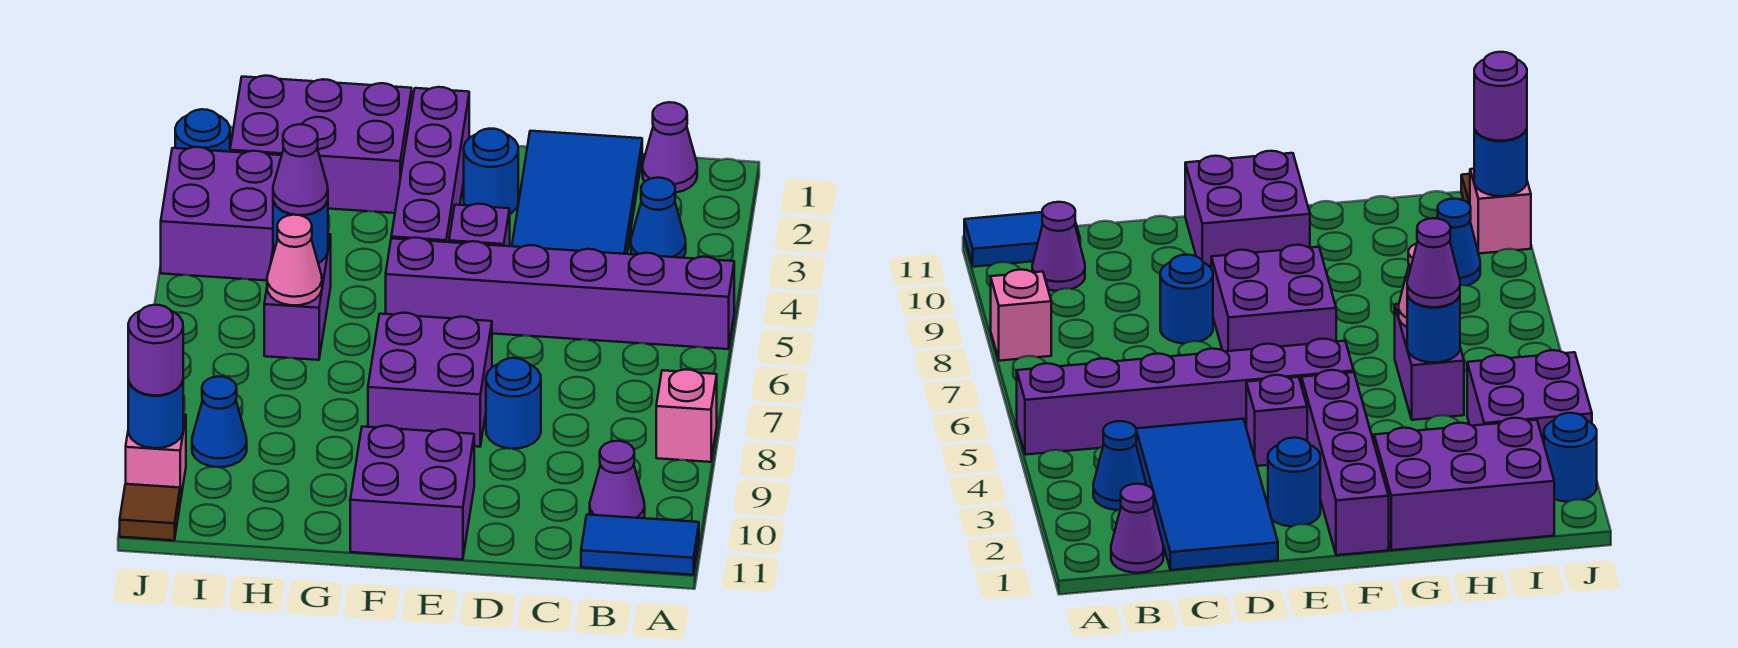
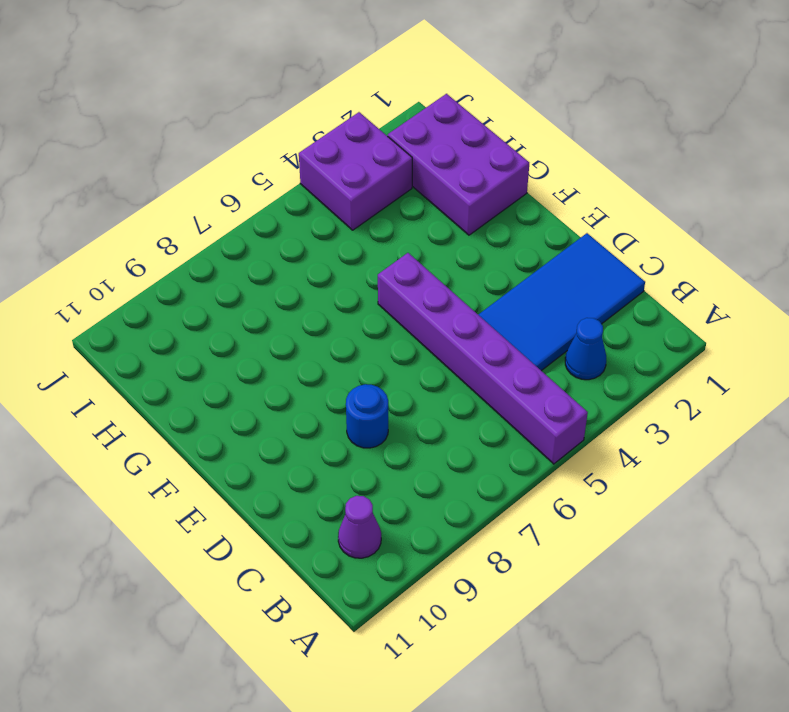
none -> pink brick A8 level 1
none -> blue tile A11:B11 level 1
none -> purple cone B1 level 1

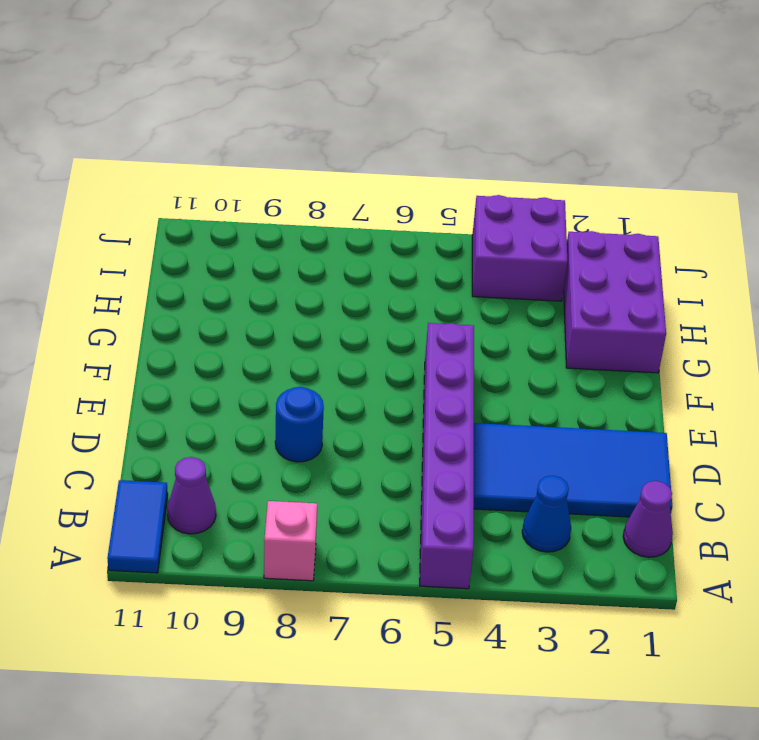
none -> blue round brick E2 level 1
none -> purple brick E4 level 1
none -> purple brick E7:F8 level 1

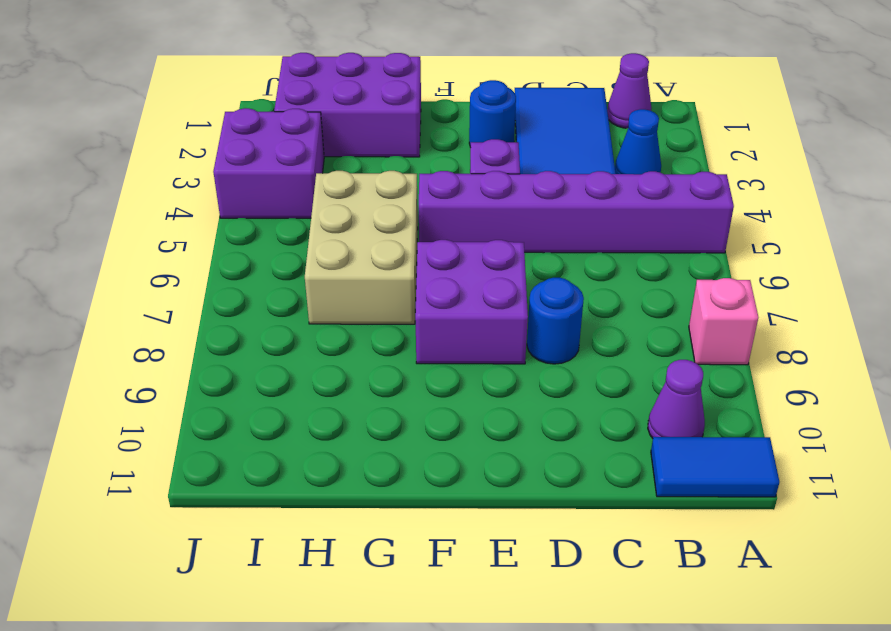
tan brick G5:H7 level 1 -> purple brick H5:H6 level 1
none -> purple brick E10:F11 level 1
none -> purple brick F1:F4 level 1
none -> blue cone I9 level 1

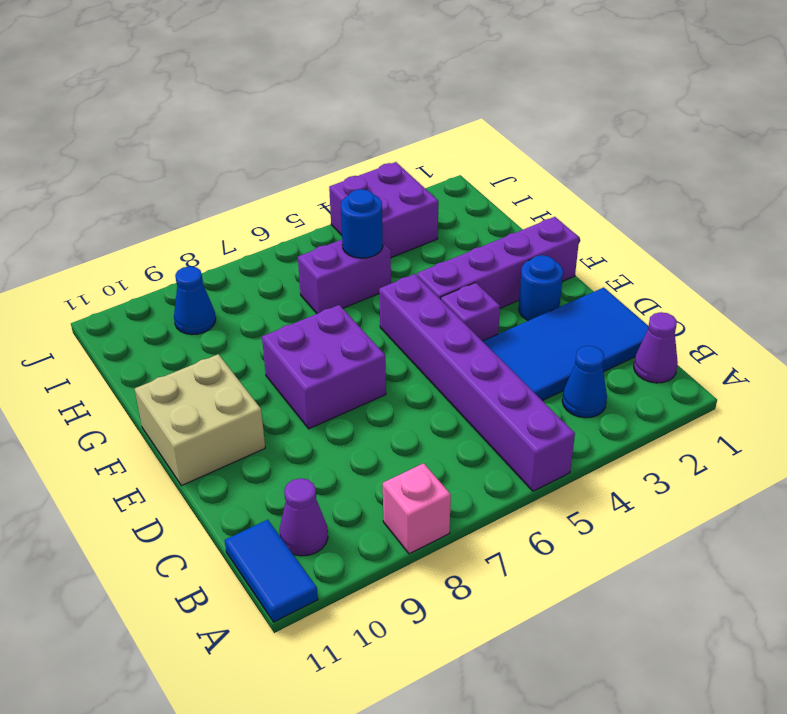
tan brick E10:F11 level 1 -> purple brick E10:F11 level 1
none -> blue round brick D8 level 1
none -> purple brick G1:I2 level 1
none -> blue round brick J2 level 1

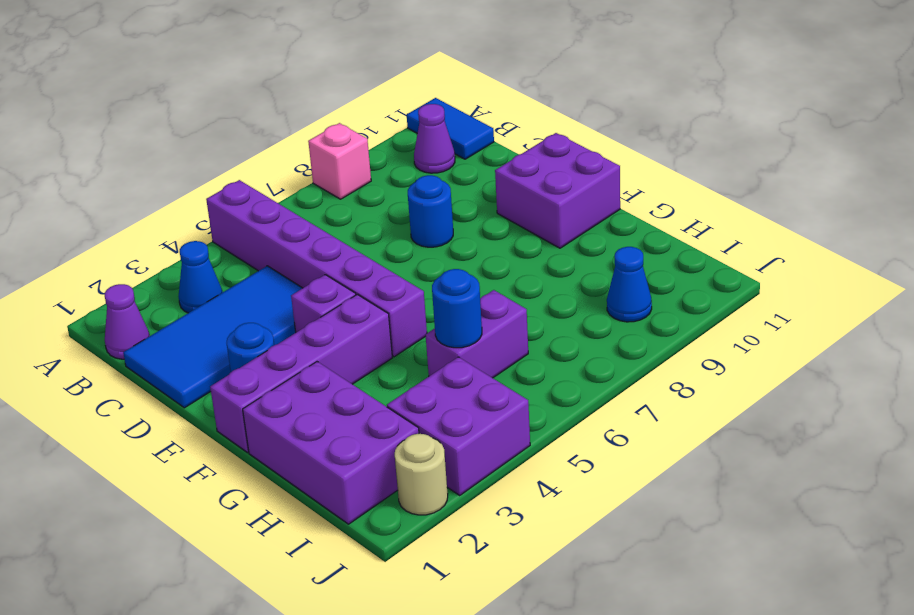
tan round brick J2 level 1 -> blue round brick J2 level 1
none -> purple brick E7:F8 level 1
none -> pink brick J10 level 1
none -> brown tile J11 level 1

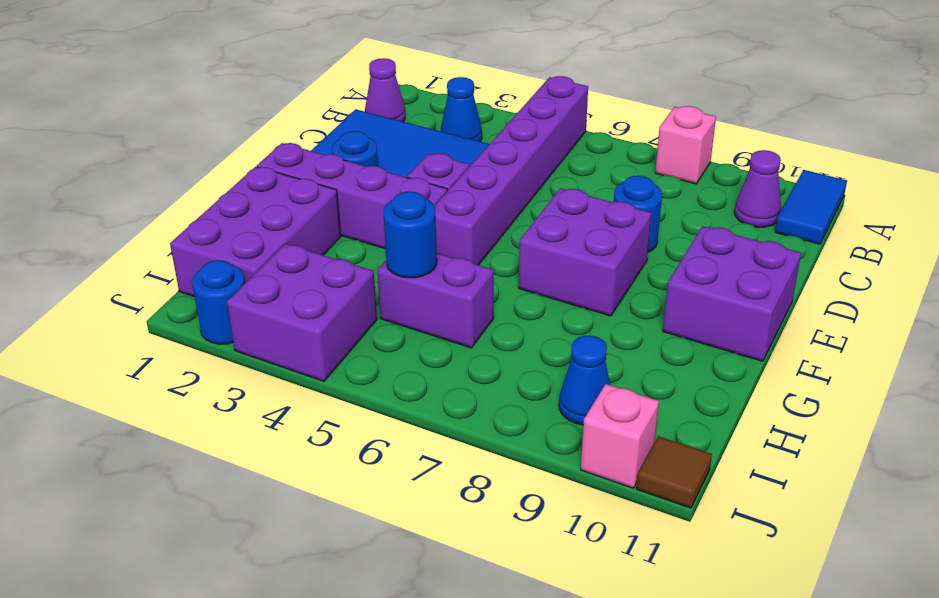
none -> pink cone H6 level 2
none -> blue round brick J10 level 2
none -> purple cone H5 level 3

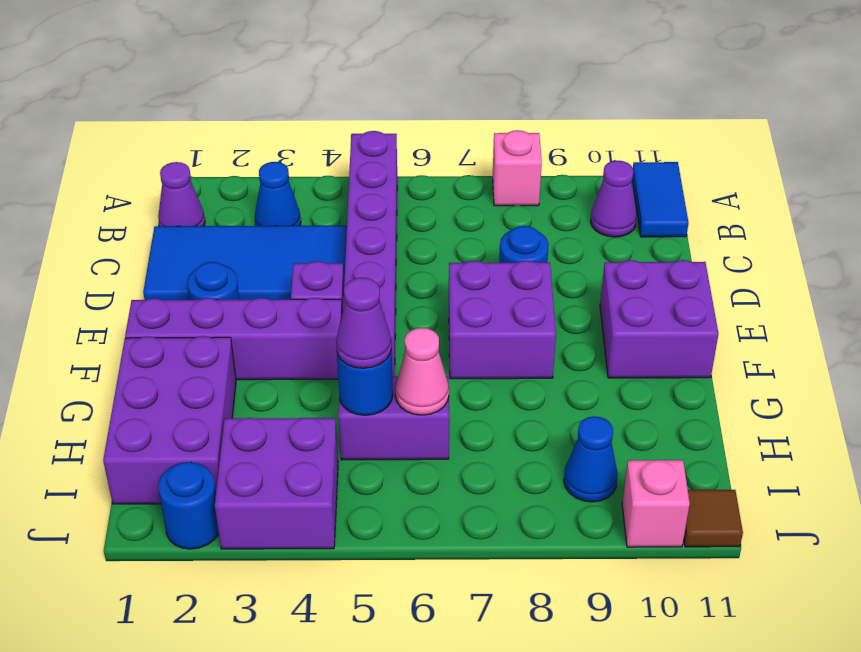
none -> blue round brick J10 level 2
none -> purple round brick J10 level 3

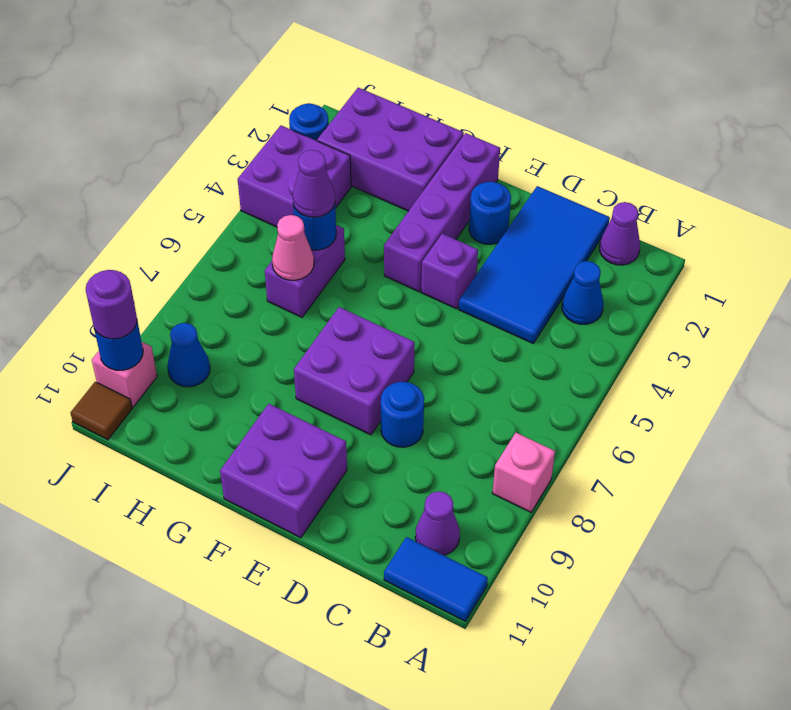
none -> purple brick A5:F5 level 1

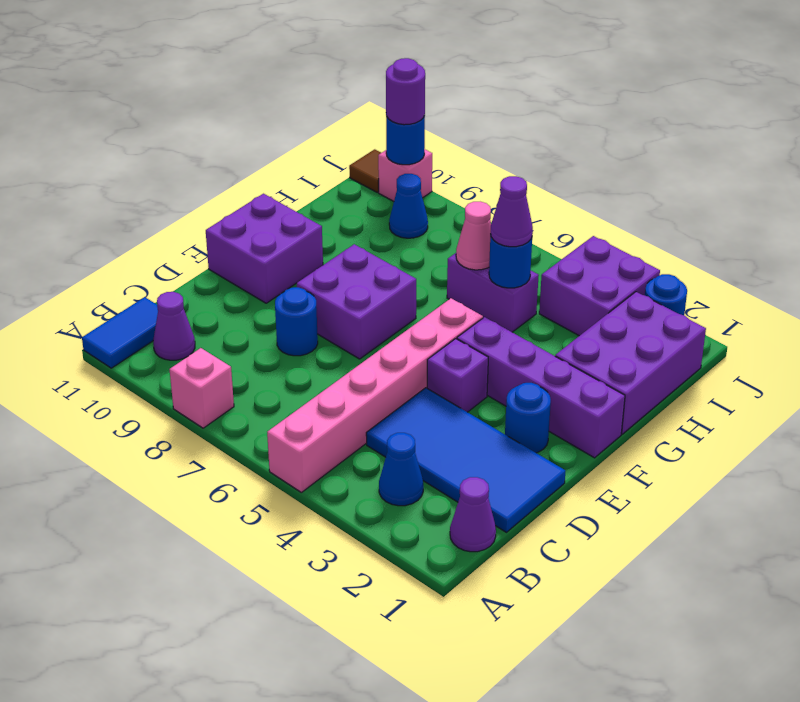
pink brick A5:F5 level 1 -> purple brick A5:F5 level 1

